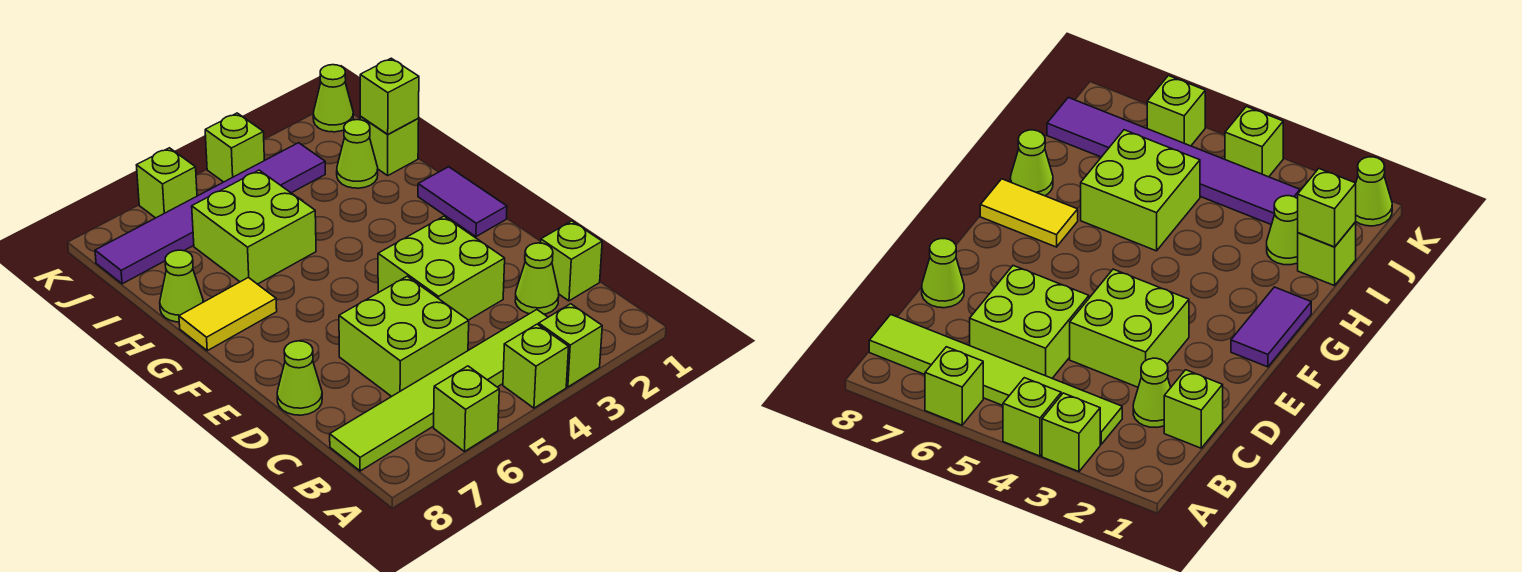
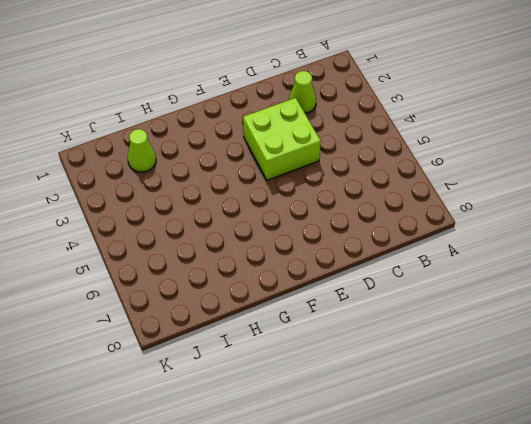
none -> lime brick A3 level 1
none -> lime brick A4 level 1
none -> lime brick A6 level 1

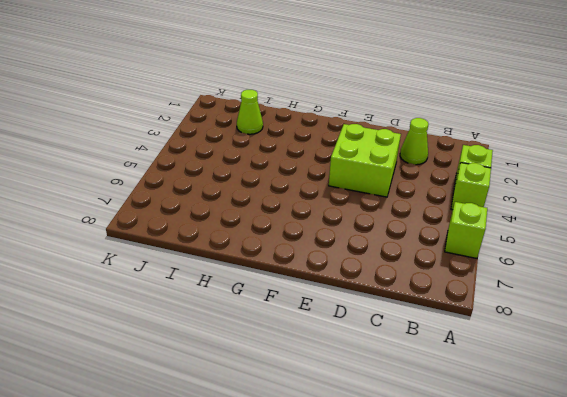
none -> lime tile B3:B8 level 1
none -> lime brick C1 level 1
none -> lime brick C5:D6 level 1

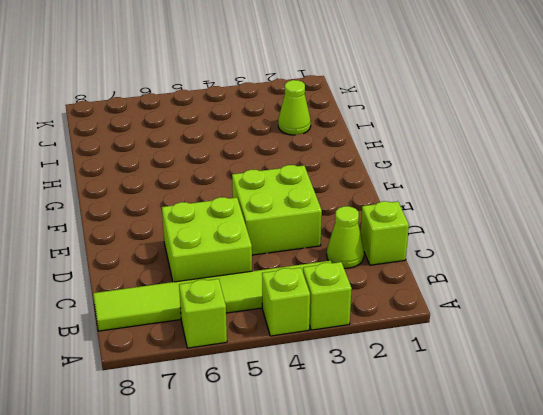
none -> lime cone D8 level 1
none -> purple tile F1:G1 level 1
none -> yellow tile G7:G8 level 1

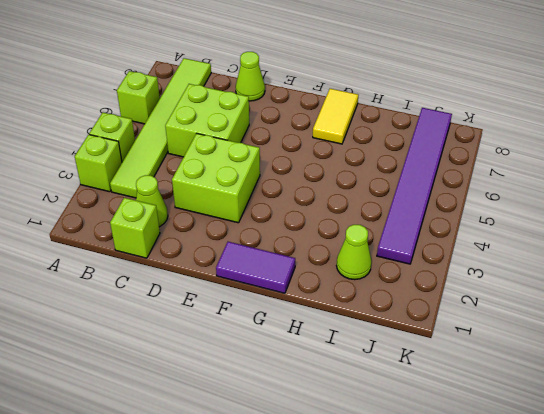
none -> lime brick H5:I6 level 1
none -> lime cone H8 level 1
none -> lime brick I1 level 1

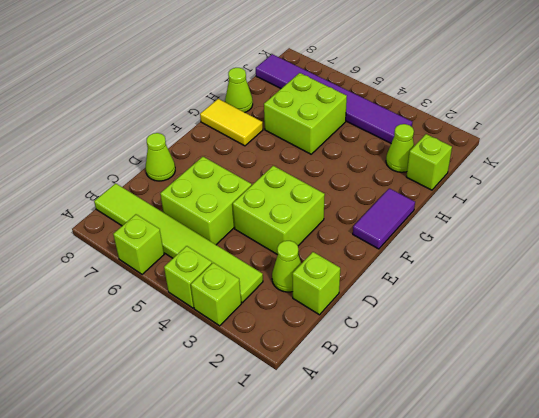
none -> lime cone K1 level 1
none -> lime brick K4 level 1
none -> lime brick K6 level 1

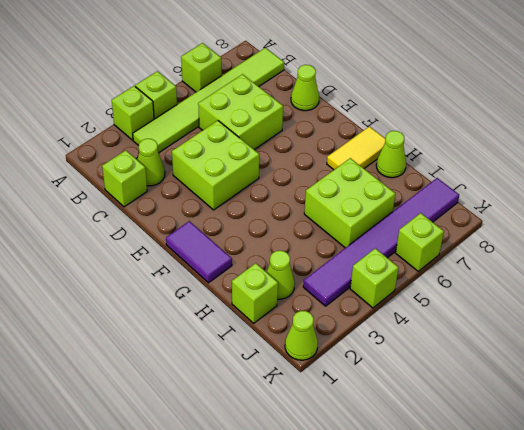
none -> lime brick I1 level 2

